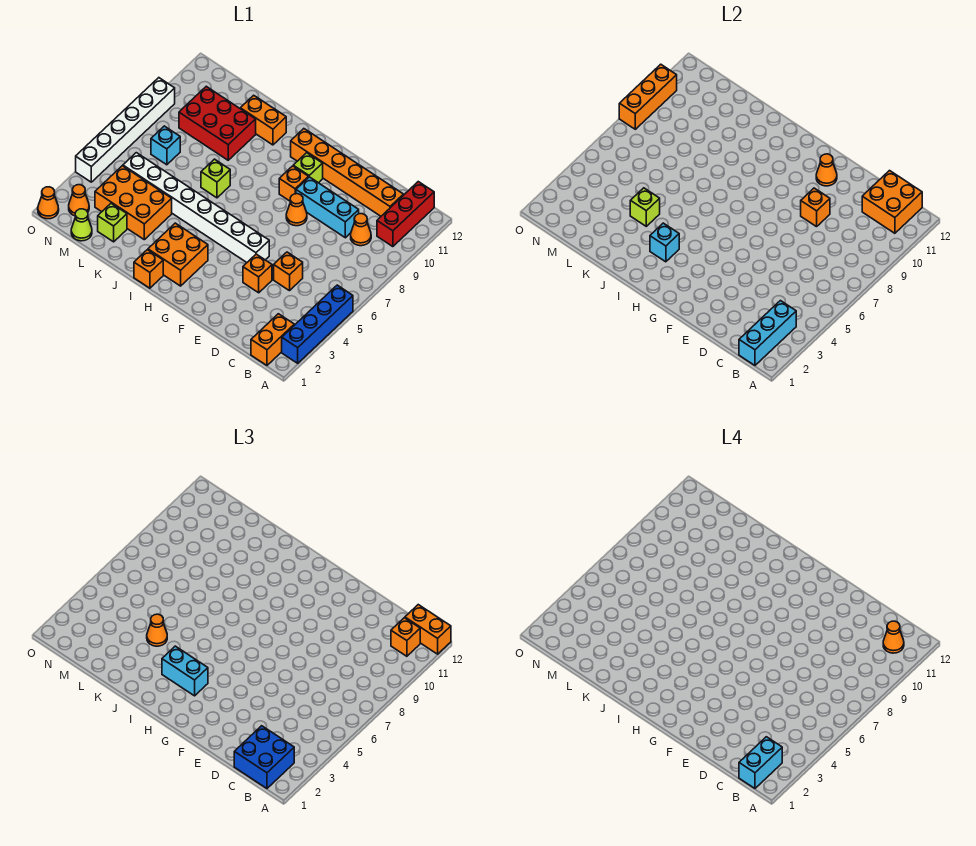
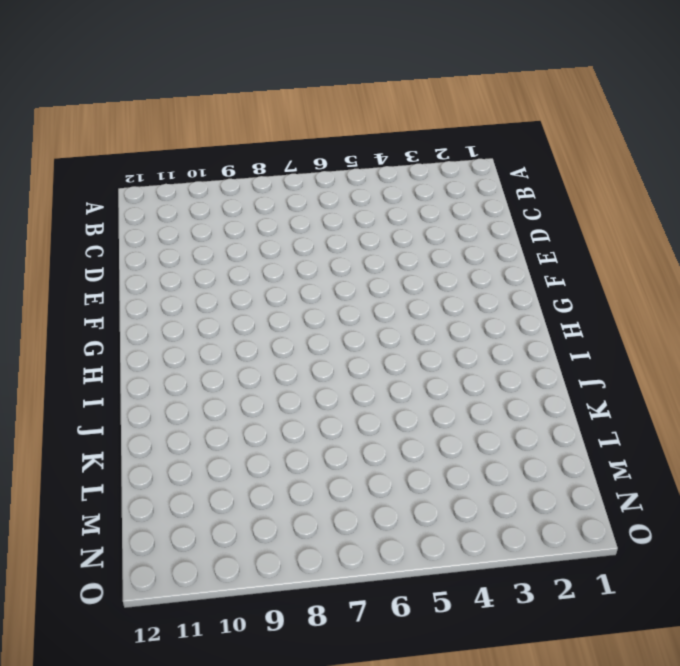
none -> blue brick A2:A5 level 1
none -> orange brick B1:B2 level 1
none -> red brick B10:B12 level 1
none -> orange cone C9 level 1

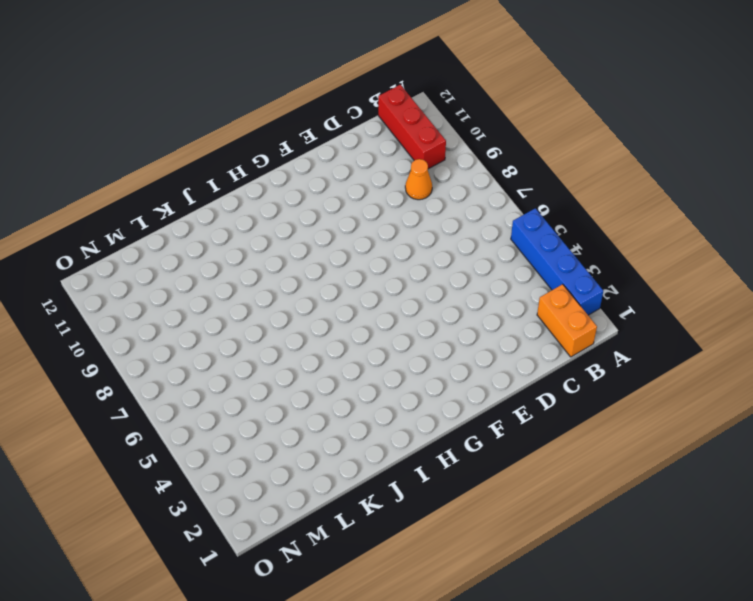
none -> orange brick C11:H11 level 1
none -> orange brick D5 level 1
none -> cyan brick D9:F9 level 1
none -> orange brick E4 level 1

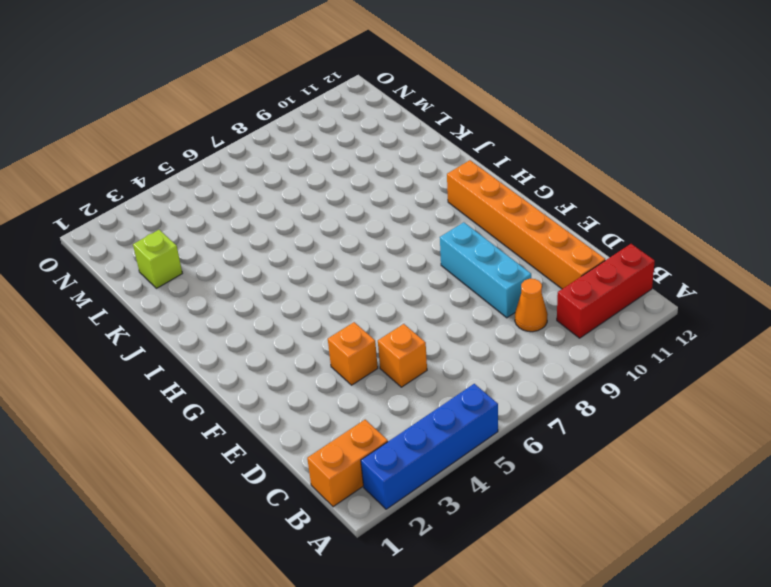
none -> white brick F5:M5 level 1
none -> orange cone F8 level 1
none -> orange brick G9 level 1
none -> lime brick G10 level 1

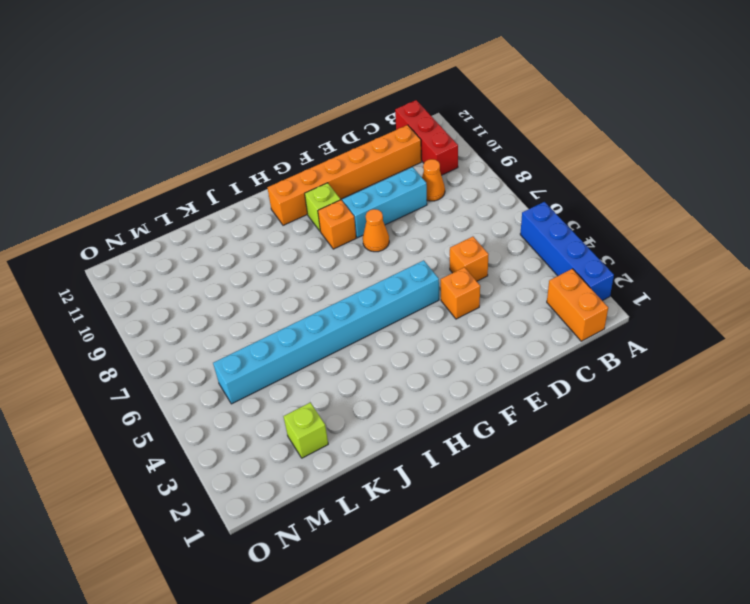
cyan brick F5:M5 level 1 -> white brick F5:M5 level 1
none -> orange brick H2:I3 level 1
none -> orange brick I1 level 1
none -> lime brick J7 level 1
none -> orange brick J11:K11 level 1

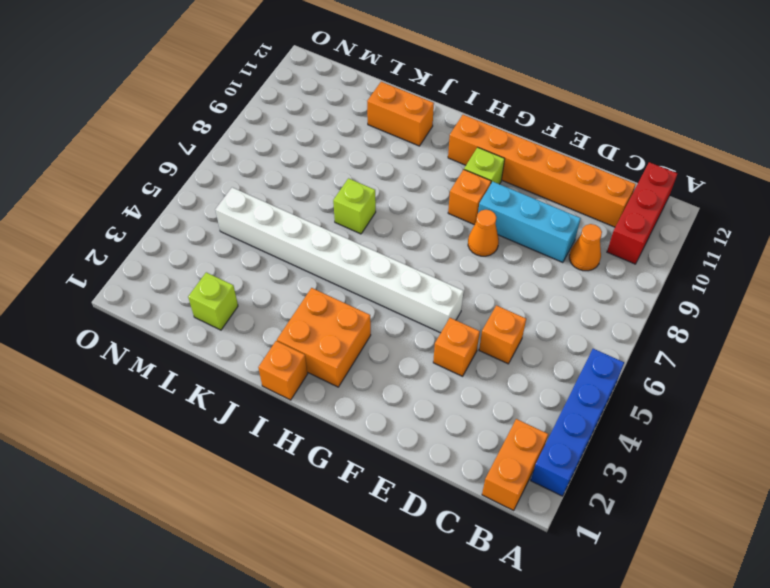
none -> orange brick K3:M4 level 1
none -> red brick K9:M10 level 1
none -> lime cone M1 level 1
none -> cyan brick M7 level 1

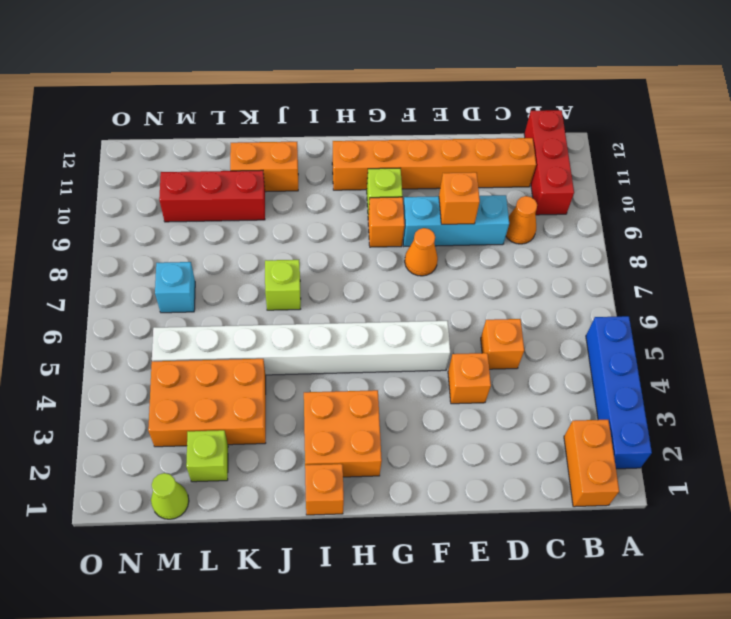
red brick K10:M10 level 1 -> red brick K9:M10 level 1
none -> orange cone N2 level 1
none -> orange cone O1 level 1
none -> white brick O4:O9 level 1
none -> cyan brick B1:B3 level 2

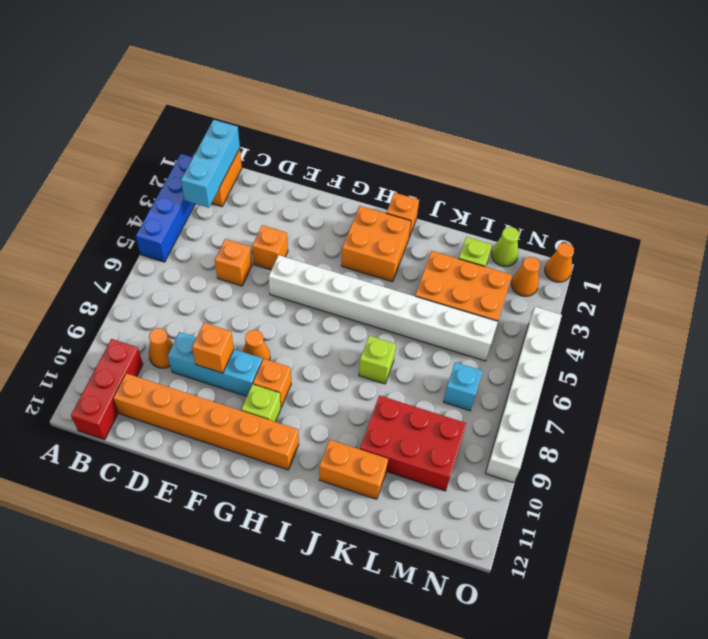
none -> orange brick B11:C12 level 2
none -> orange cone F11 level 2
none -> cyan brick I3 level 2
none -> lime brick K4 level 2

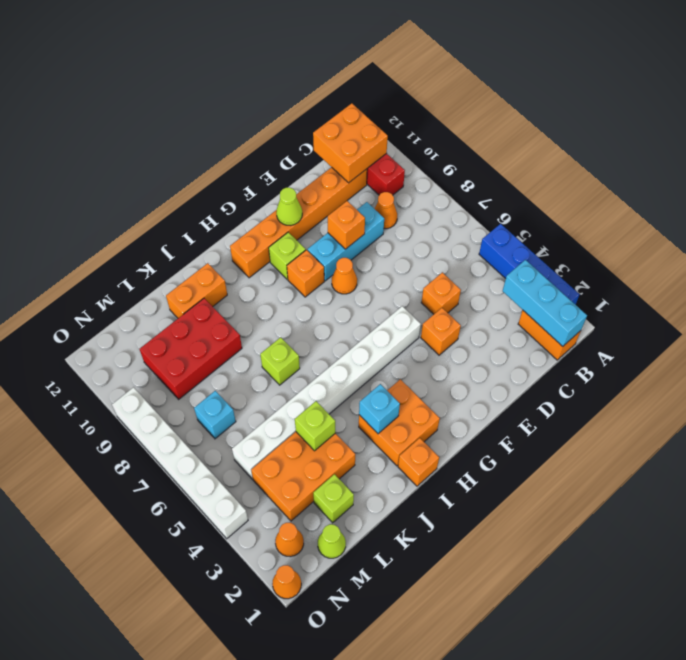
lime cone F11 level 2 -> orange cone F11 level 2
none -> orange brick O8:O10 level 2
none -> orange brick A12:B12 level 3
none -> blue brick B1:C2 level 3
none -> orange brick B11 level 3

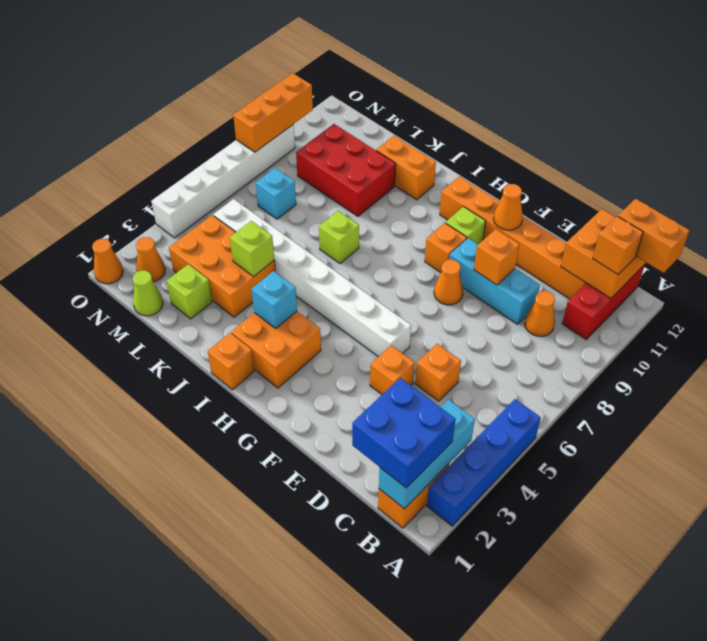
none -> cyan brick H3:I3 level 3
none -> orange cone K4 level 3
none -> cyan brick B1:B2 level 4
none -> orange cone B11 level 4

